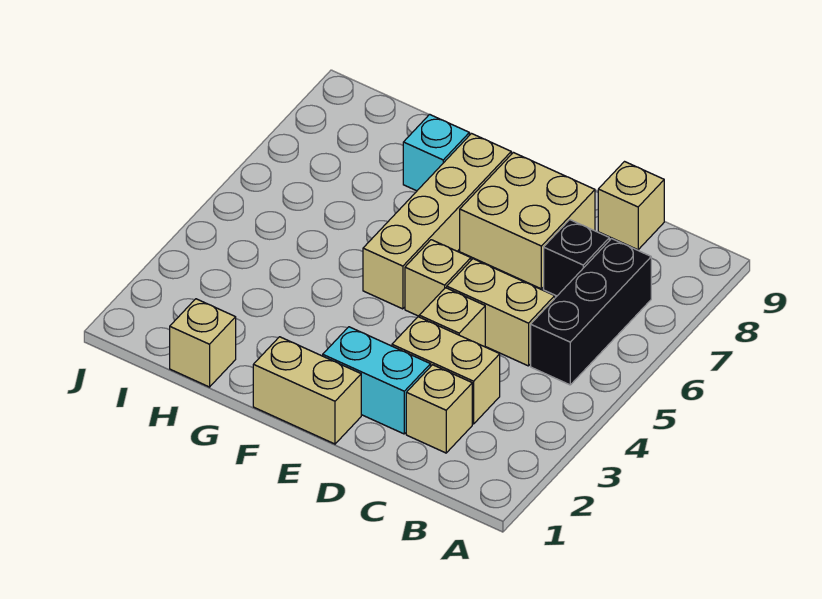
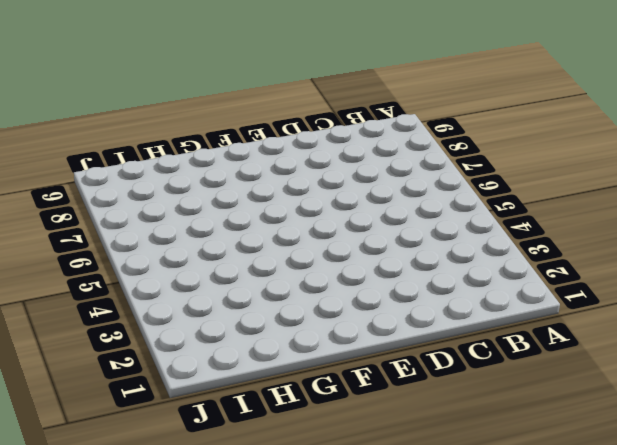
none -> black brick B5:B7 level 1
none -> tan brick C2 level 1
none -> tan brick C3:D3 level 1

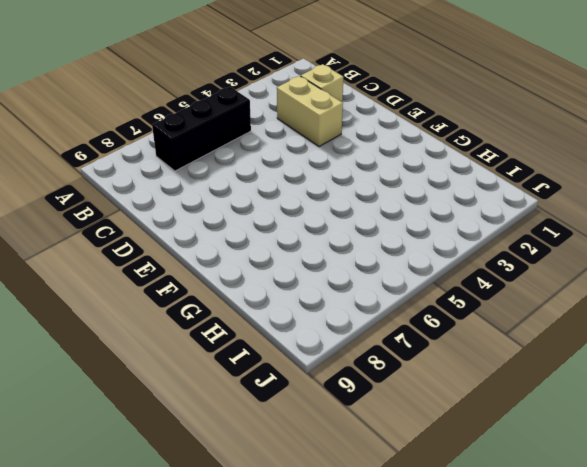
none -> tan brick C5:D5 level 1
none -> black brick C7 level 1
none -> tan brick C9 level 1

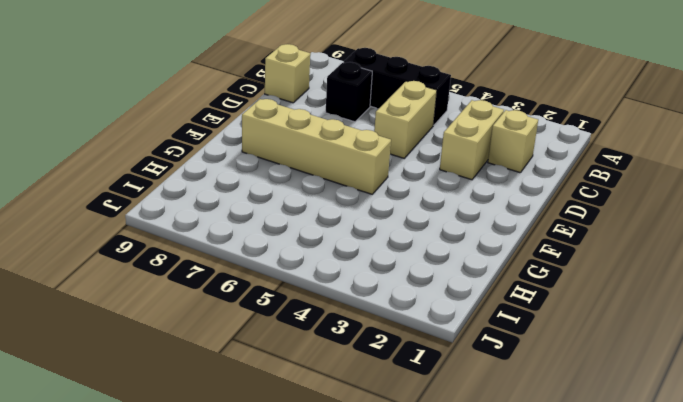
none -> cyan brick D2:E2 level 1
none -> tan brick D4 level 1
none -> tan brick D7:E8 level 1

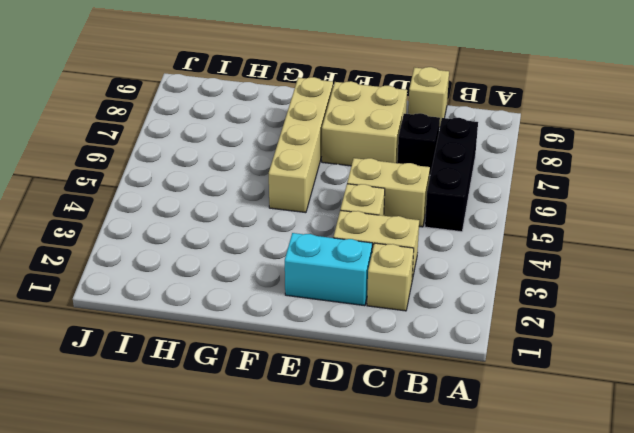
none -> tan brick E1:F1 level 1
none -> tan brick E5 level 1
none -> cyan brick G8 level 1

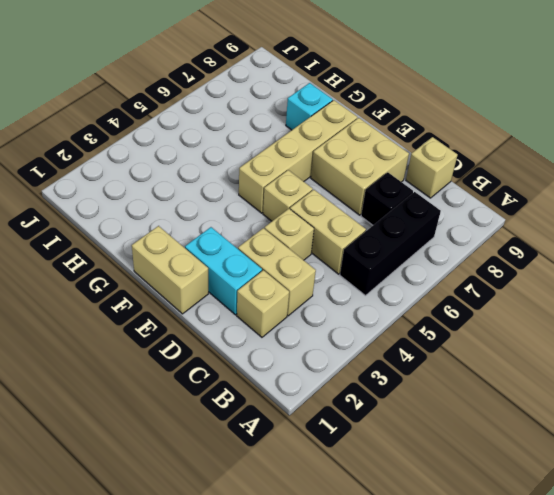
none -> tan brick H1 level 1

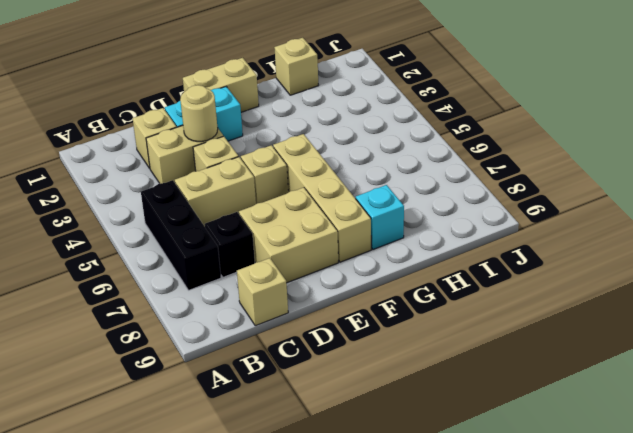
tan round brick D3 level 2 -> none

